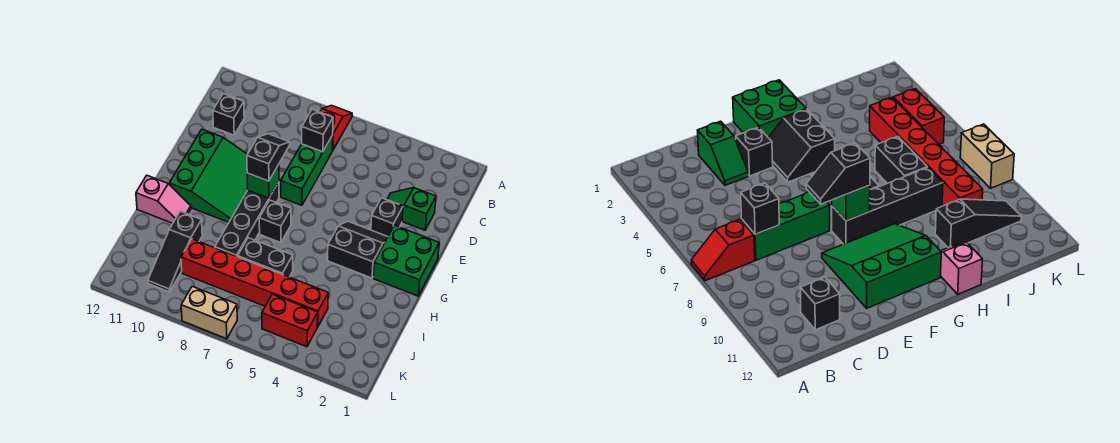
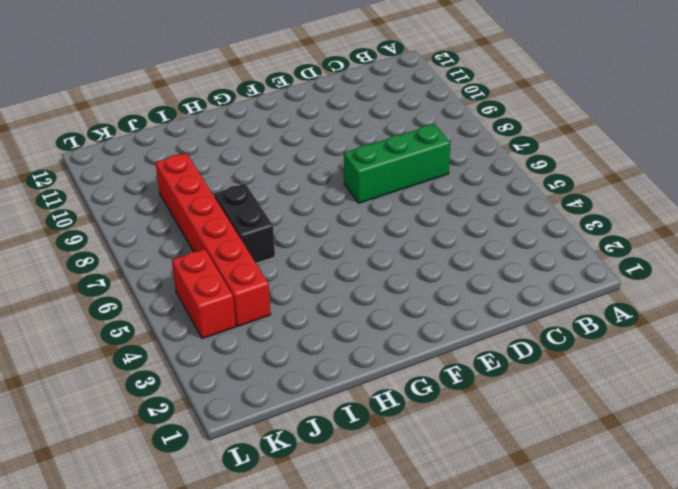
none -> red slope A7:B7 level 1 top B
none -> black brick C11 level 1
none -> green slope D2:D3 level 1 top 2

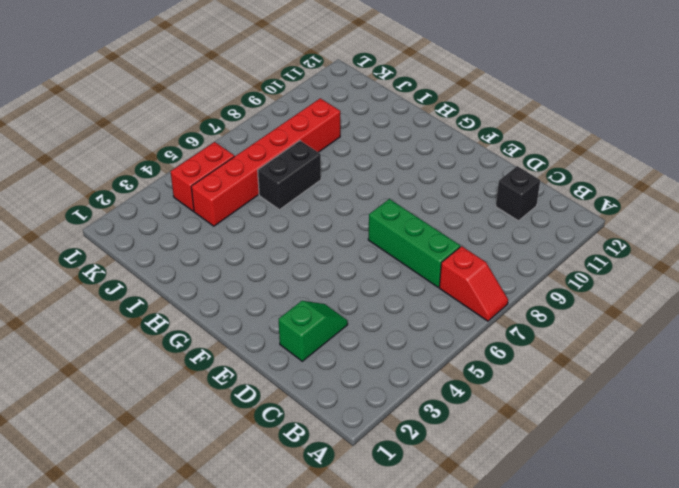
none -> black brick E3 level 1
none -> green slope E9:G11 level 1 top 11
none -> green brick F1:G2 level 1

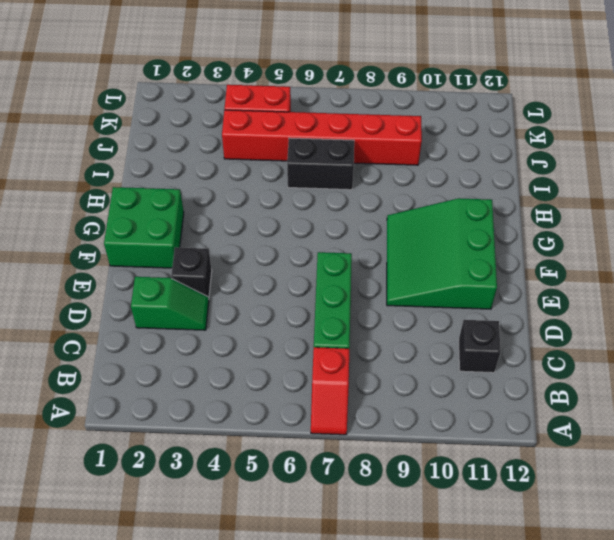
none -> black slope F3:G4 level 1 top G
none -> black brick F8:I8 level 1
none -> black brick G7 level 1

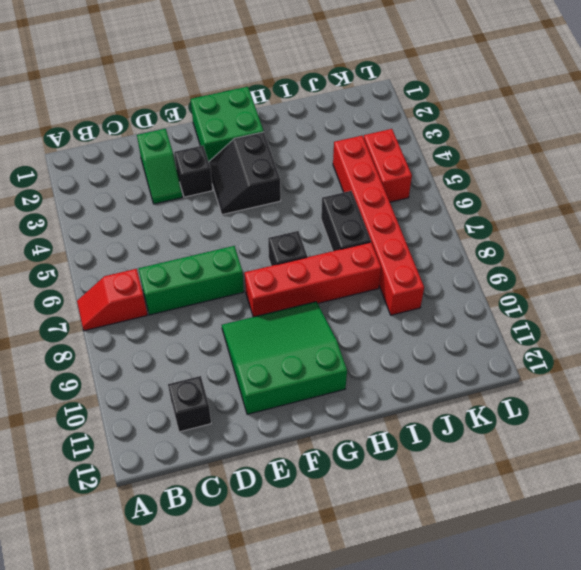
red brick F8:I8 level 1 -> black brick F8:I8 level 1
none -> pink slope H11:H12 level 1 top 12
none -> black slope I10:K10 level 1 top I
none -> tan brick L7:L8 level 1

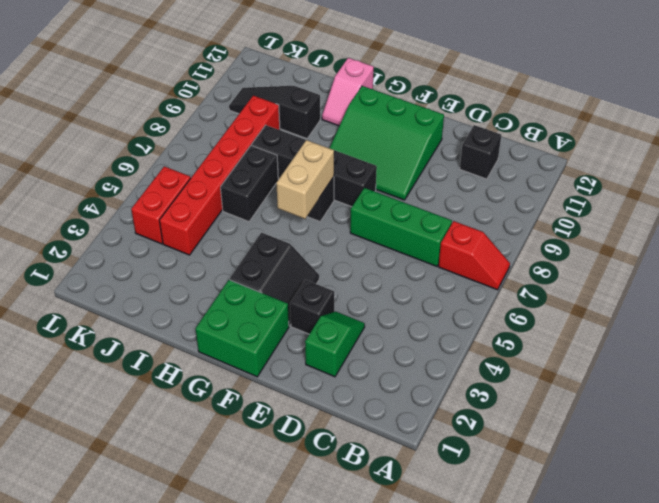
tan brick G6:G7 level 2 -> tan brick L7:L8 level 1
none -> black brick C7 level 2
none -> green brick F8 level 2
none -> black slope E8:F8 level 3 top F

